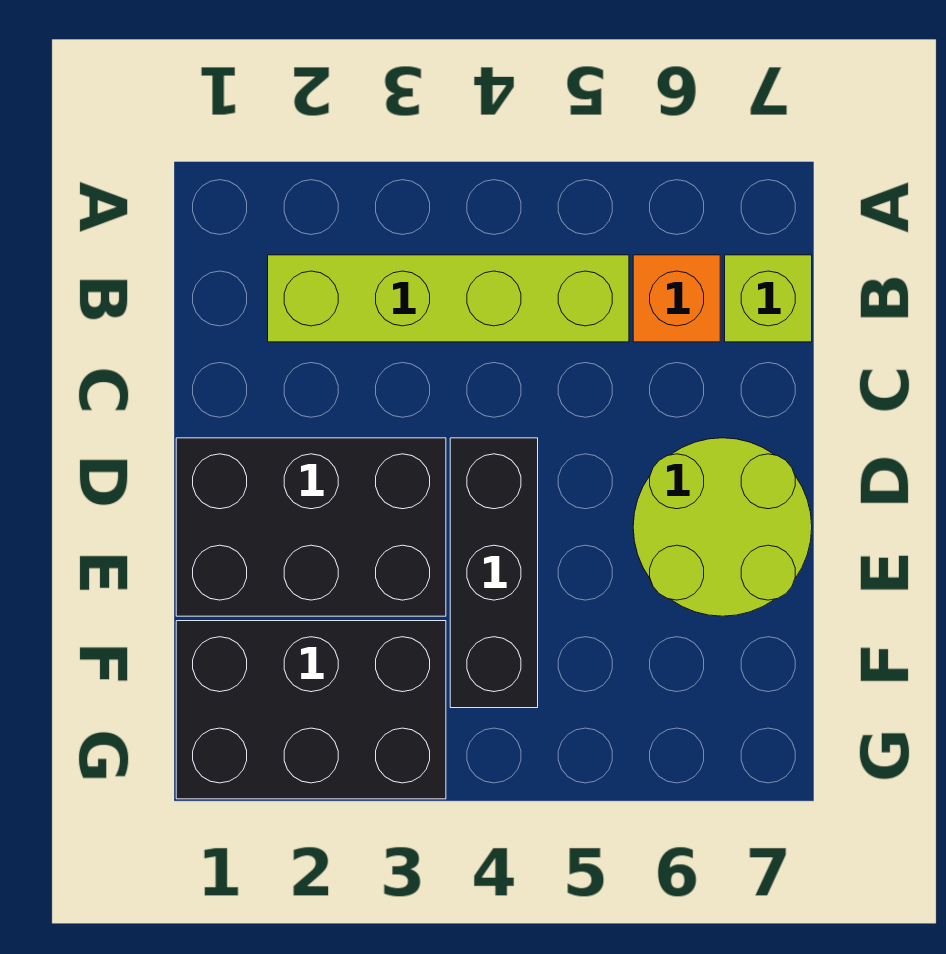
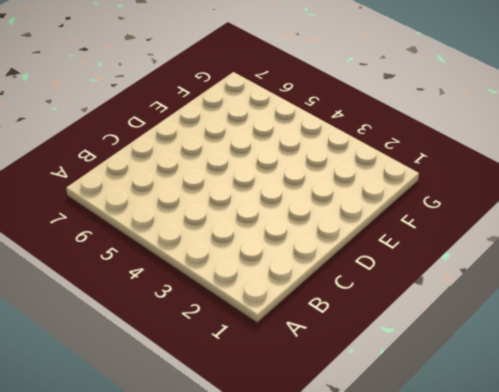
none -> lime brick B2:B5 level 1
none -> orange brick B6 level 1

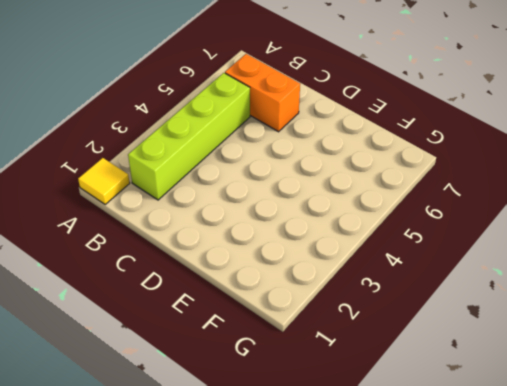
yellow tile A1 level 1 -> none
orange brick B6:C6 level 1 -> orange brick B6 level 1
none -> lime brick B7 level 1
none -> black brick D1:E3 level 1

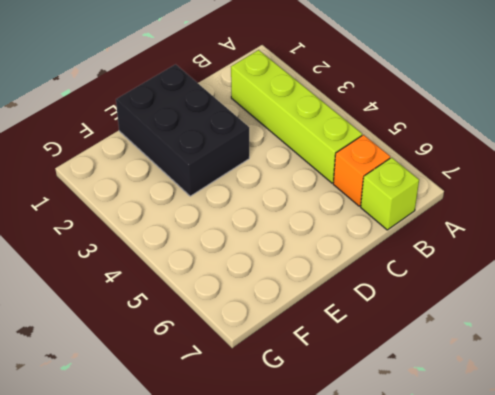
none -> black brick D4:F4 level 1
none -> lime round brick D6:E7 level 1

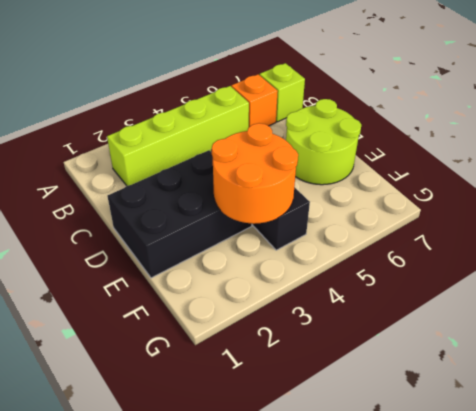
orange round brick E3:F4 level 2 -> none
none -> black brick F1:G3 level 1

